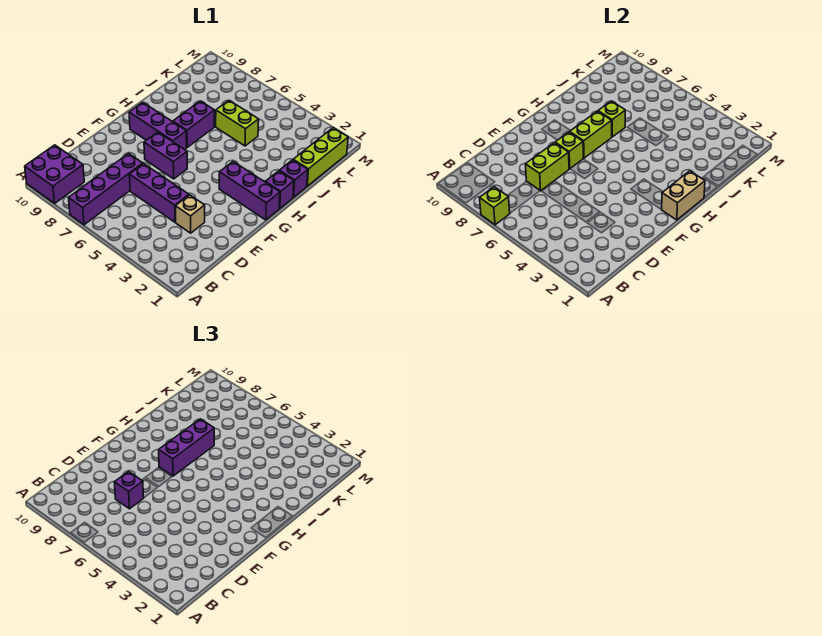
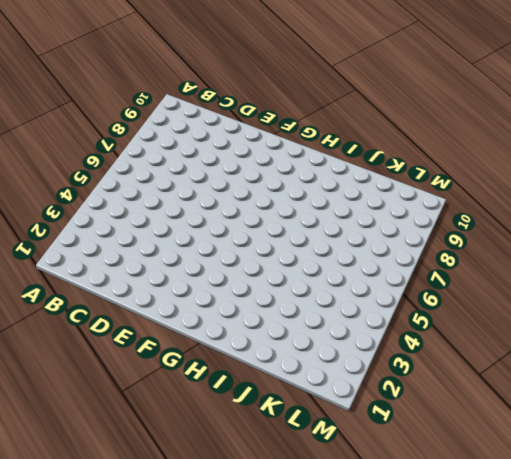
none -> purple brick A7:D7 level 1
none -> purple brick A9:B10 level 1
none -> tan brick D3 level 1

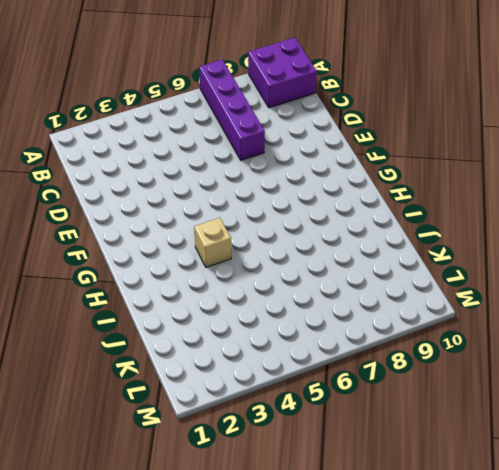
tan brick H4 level 1 -> tan brick D3 level 1
none -> purple brick D4:D6 level 1
none -> purple brick F6:F7 level 1
none -> purple brick G1:G3 level 1

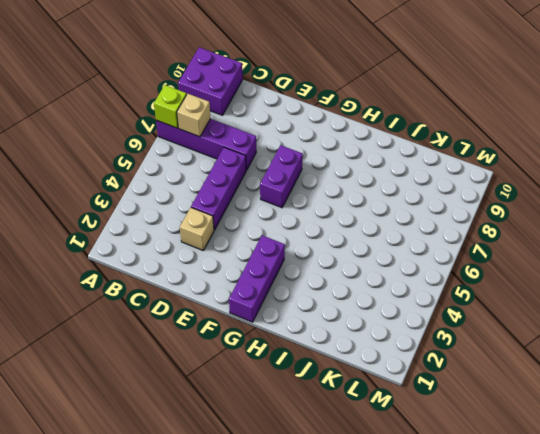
tan brick B7 level 2 -> none
none -> purple brick G7:G9 level 1
none -> purple brick H1 level 1
none -> purple brick H7:I7 level 1

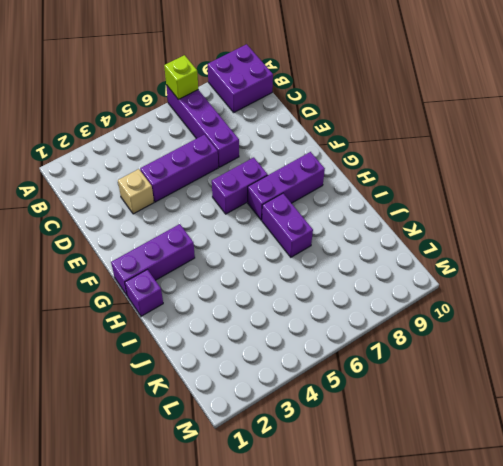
none -> purple brick I1 level 1
none -> lime brick J1:L1 level 1
none -> lime brick J5:J6 level 1

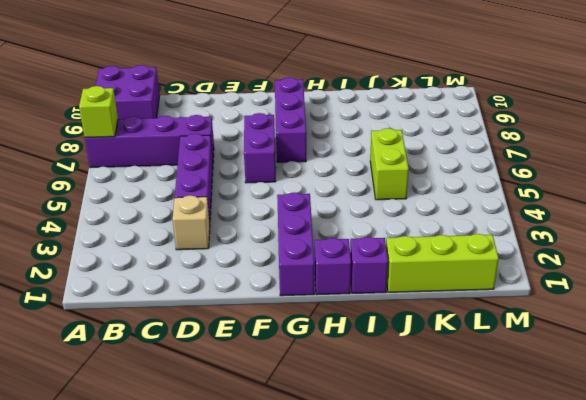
none -> purple brick H7:I7 level 1
none -> lime brick D7:E7 level 2
none -> lime brick F7 level 2

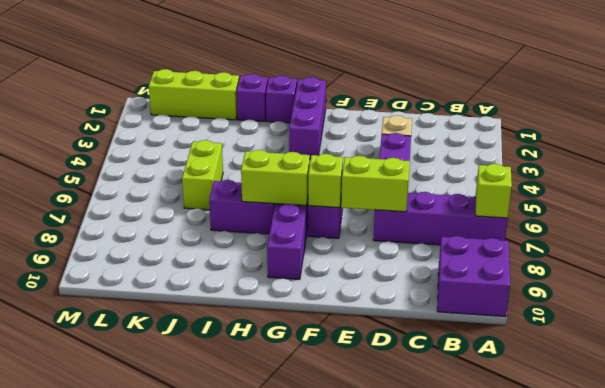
none -> tan brick G1:H1 level 2
none -> lime brick I7 level 2
none -> purple brick D7 level 3

